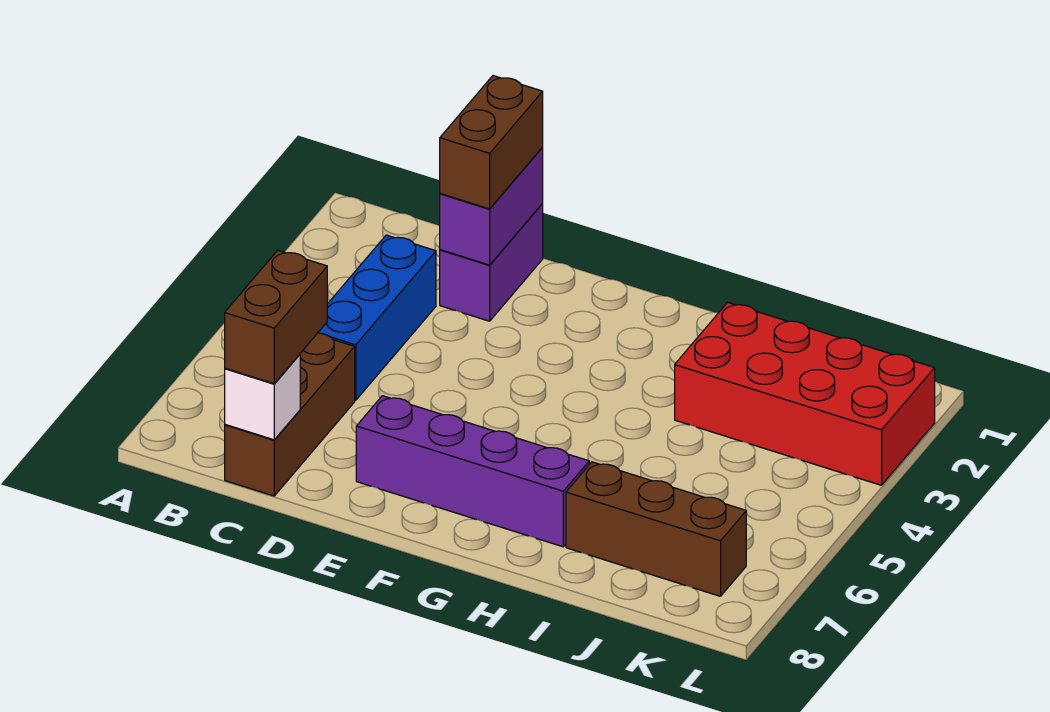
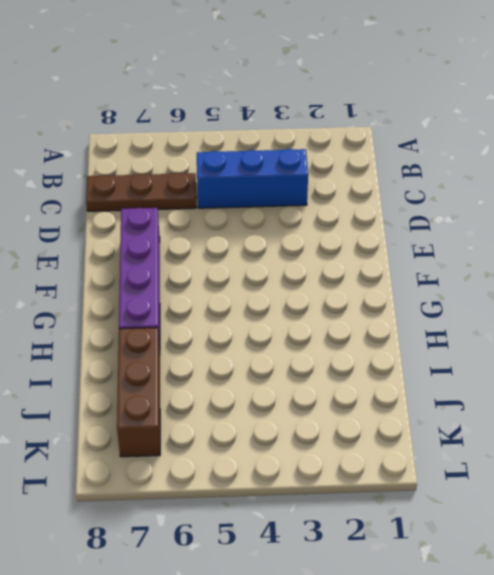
brown plate C6:C8 level 1 -> brown brick C6:C8 level 1
none -> purple brick D1:D2 level 1
none -> red brick I2:L3 level 1

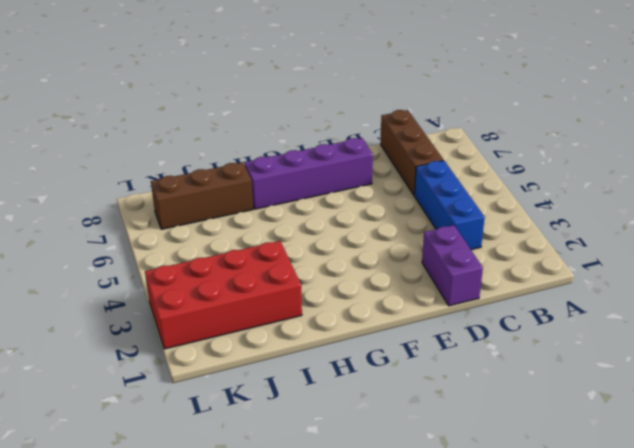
none -> white brick C8 level 2
none -> purple brick D1:D2 level 2

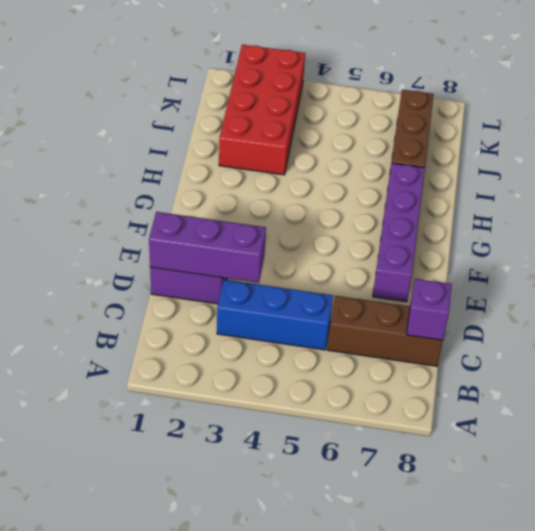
purple brick C8 level 2 -> white brick C8 level 2
purple brick D1:D3 level 2 -> purple brick D1:D2 level 2
none -> brown brick C7:C8 level 3
none -> brown brick D1:D2 level 3

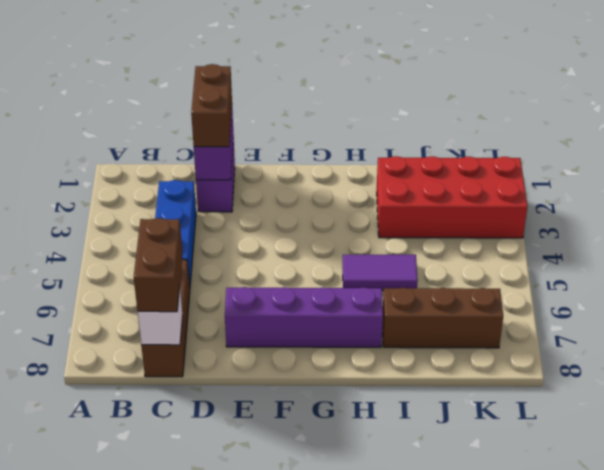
purple tile H5:I5 level 1 -> none

